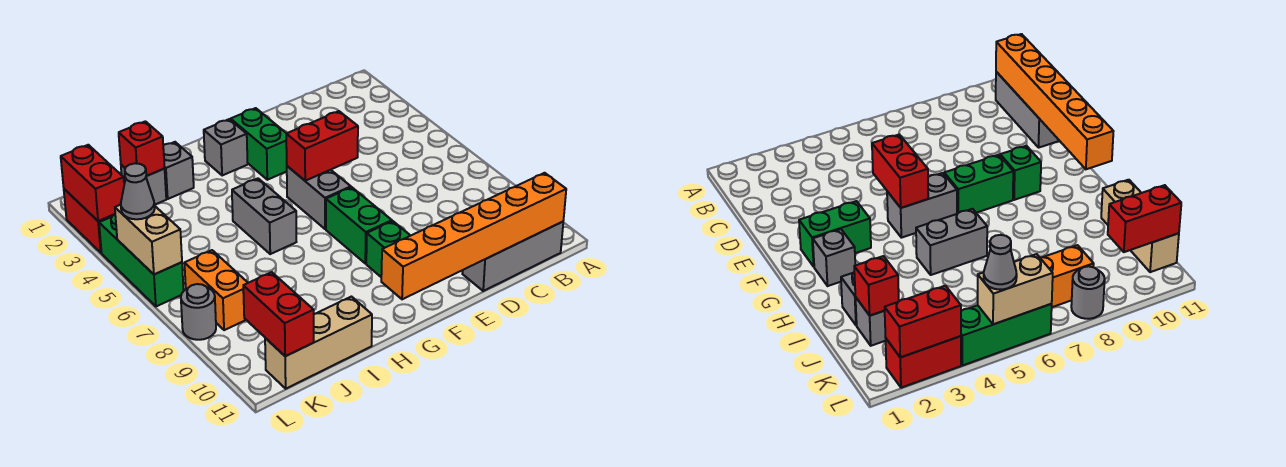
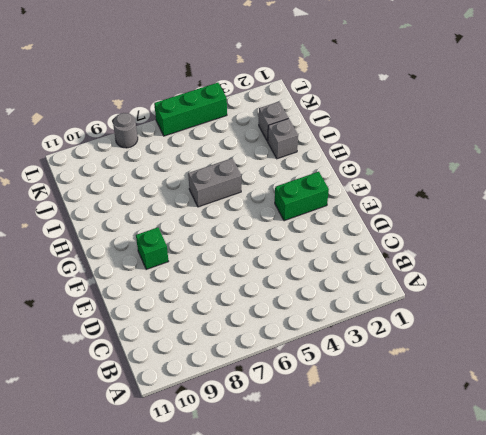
none -> grey brick B11:D11 level 1
none -> grey brick F5:F6 level 1
none -> green brick F7:F8 level 1

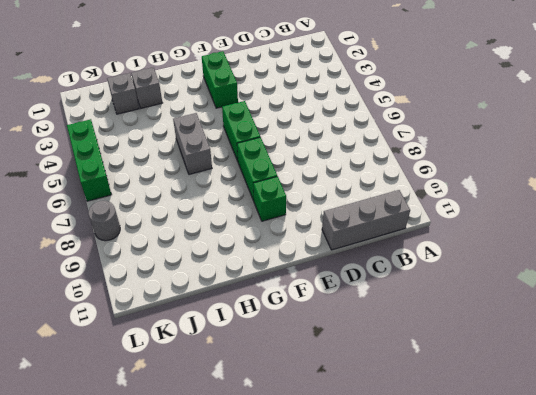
green brick F5:F6 level 1 -> grey brick F5:F6 level 1
none -> grey brick G2 level 1
none -> tan brick I11:K11 level 1
none -> orange brick K7:K8 level 1

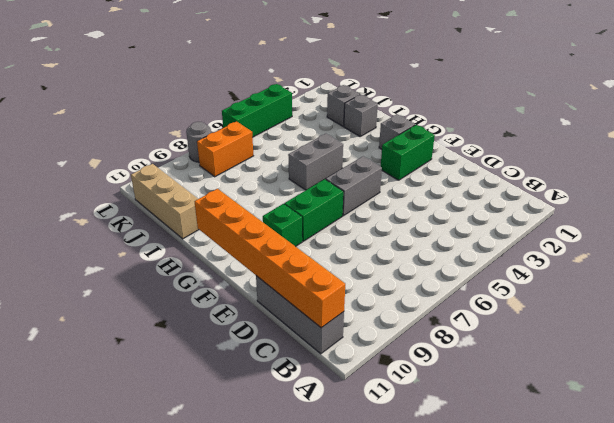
none -> red brick L2:L3 level 1
none -> red brick E5:F5 level 2
none -> red brick J2 level 2

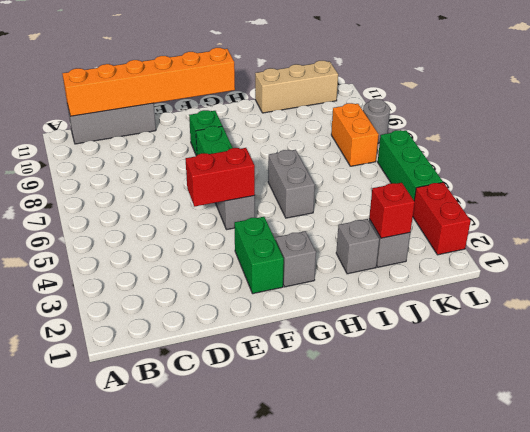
none -> red brick K10:K11 level 2
none -> red brick L2:L3 level 2
none -> tan brick L5:L6 level 2

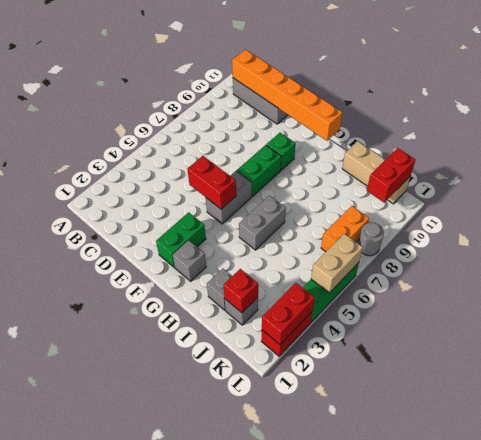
none -> grey cone L5 level 3

